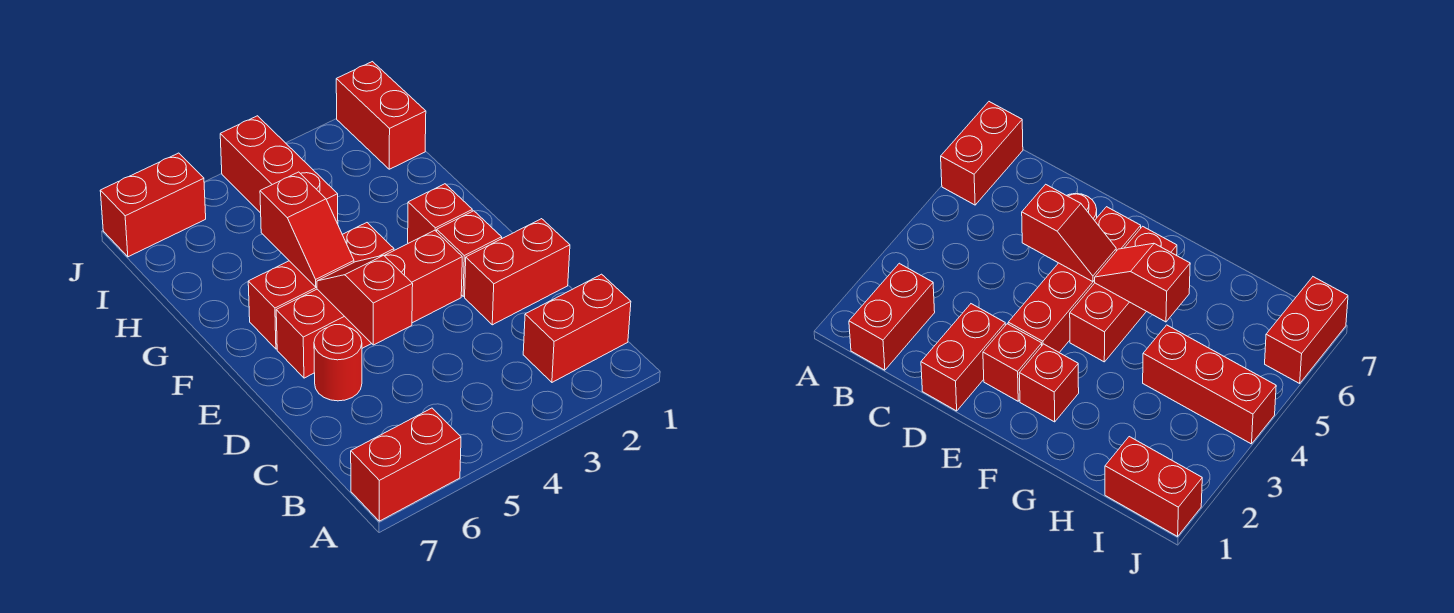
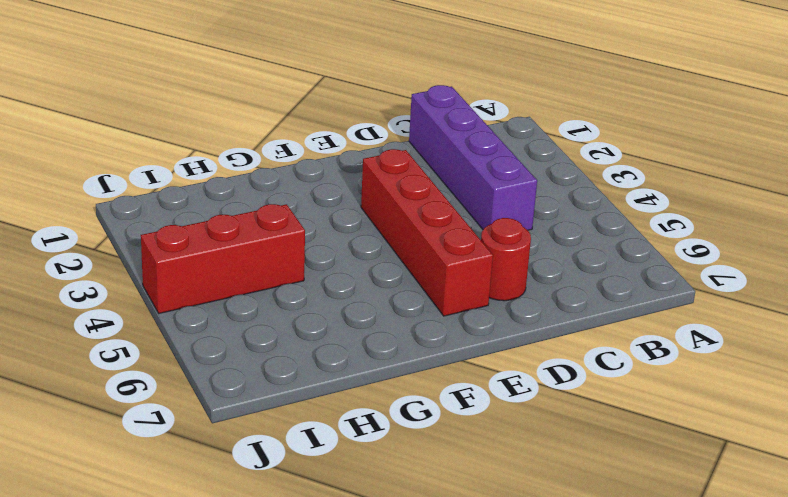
purple brick C1:C4 level 1 -> none
none -> red brick A6:A7 level 1
none -> red brick B1:B2 level 1
none -> red brick D1:D2 level 1

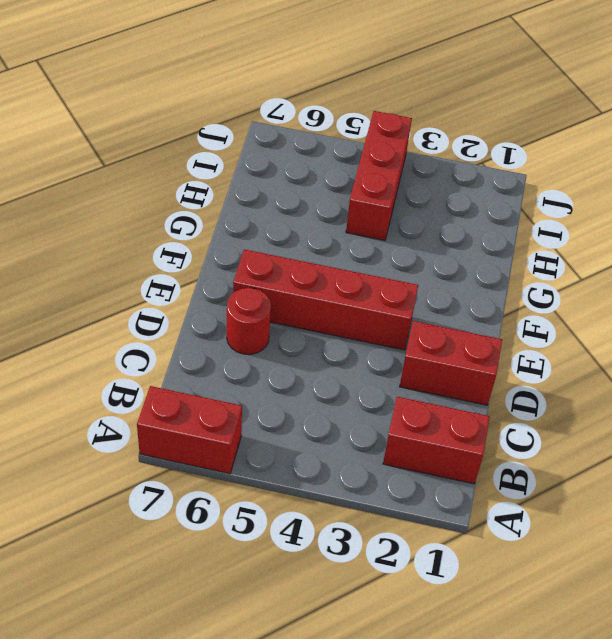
none -> red brick E2 level 1
none -> red brick F2 level 1
none -> red brick F4:F6 level 1

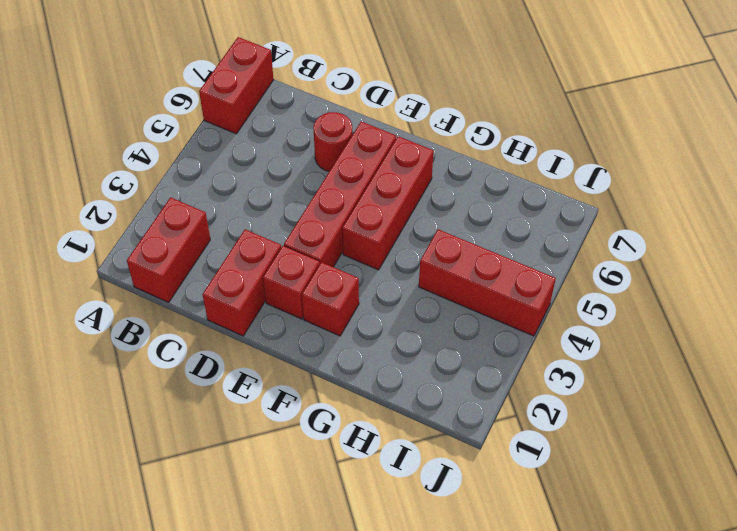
none -> red brick I1:J1 level 1
none -> red brick J6:J7 level 1
none -> red slope D5:E5 level 2 top D

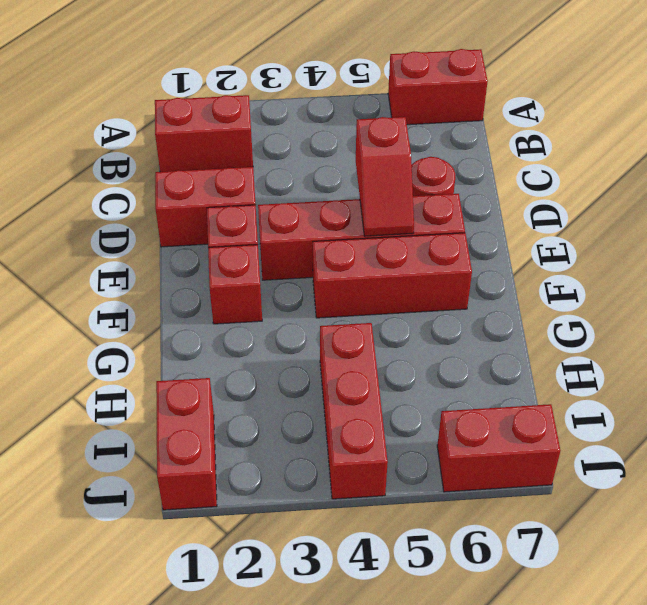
none -> red slope F5:G5 level 2 top G

